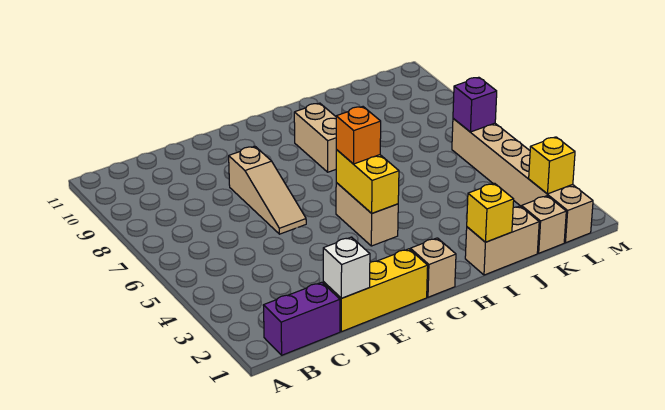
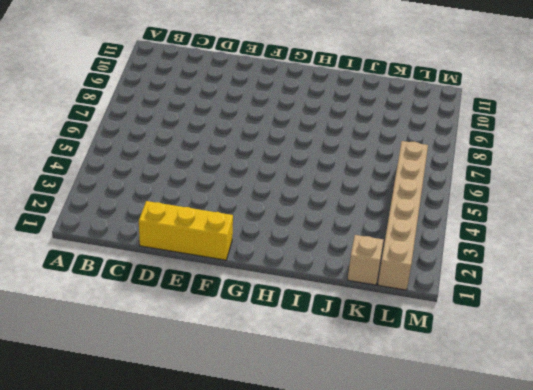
none -> purple brick B1:C1 level 1
none -> tan slope E6:E8 level 1 top 8
none -> tan brick G1 level 1

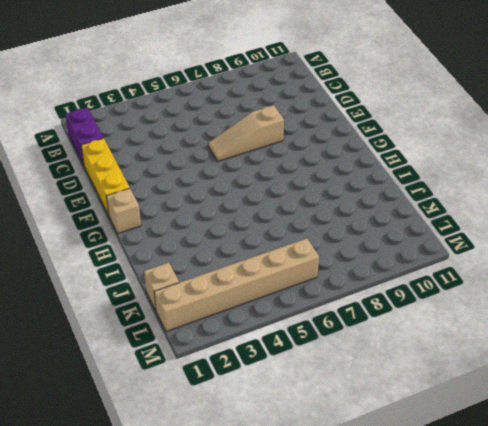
none -> tan brick G4:G5 level 1
none -> tan brick H8:H9 level 1
none -> tan brick I1:J1 level 1

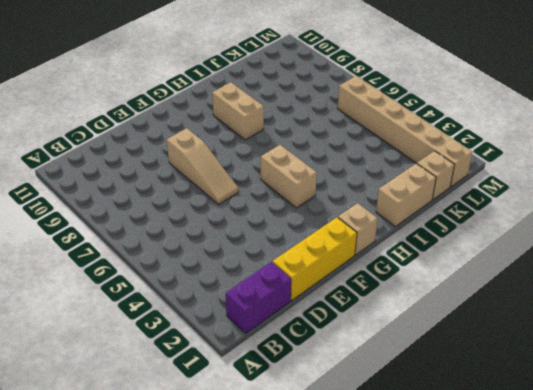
none -> white brick D1 level 2
none -> yellow brick G4:G5 level 2
none -> yellow brick I1 level 2

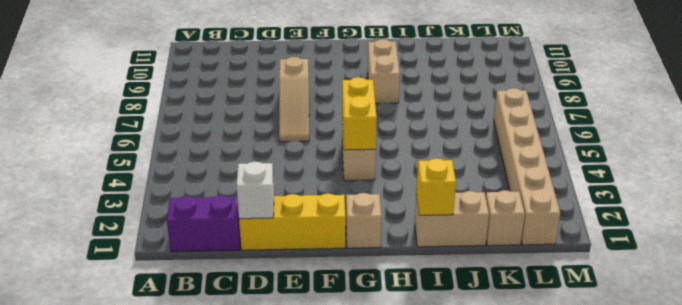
none -> yellow brick L2 level 2
none -> purple brick L6 level 2
none -> orange brick G5 level 3

